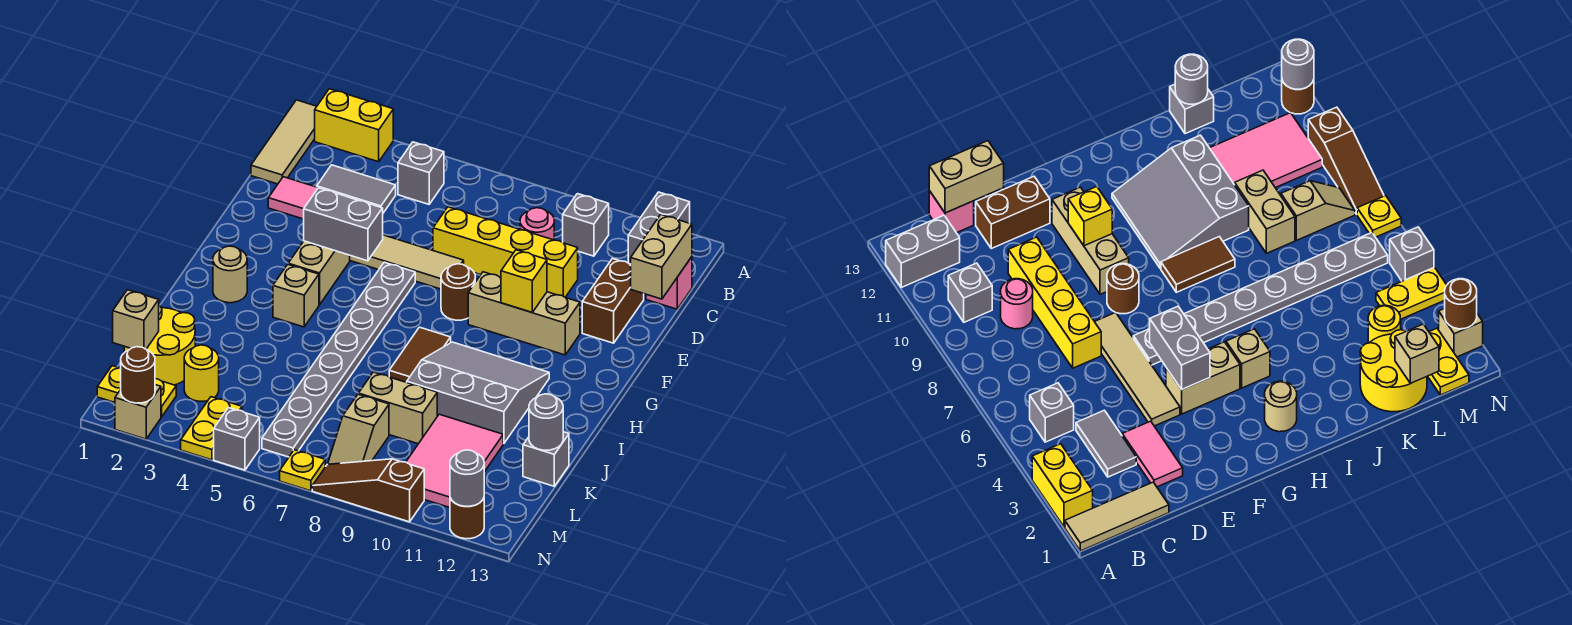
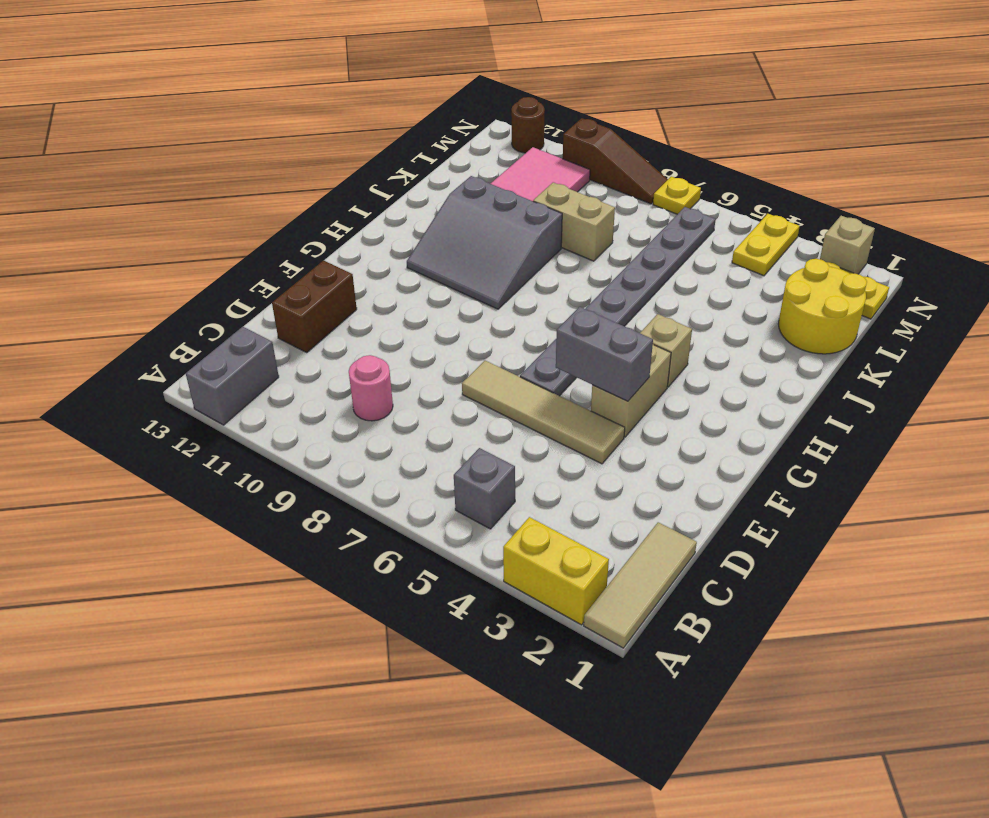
none -> grey brick B10 level 1
none -> grey tile C3:C4 level 1
none -> pink brick C13 level 1
none -> pink tile D2:D3 level 1

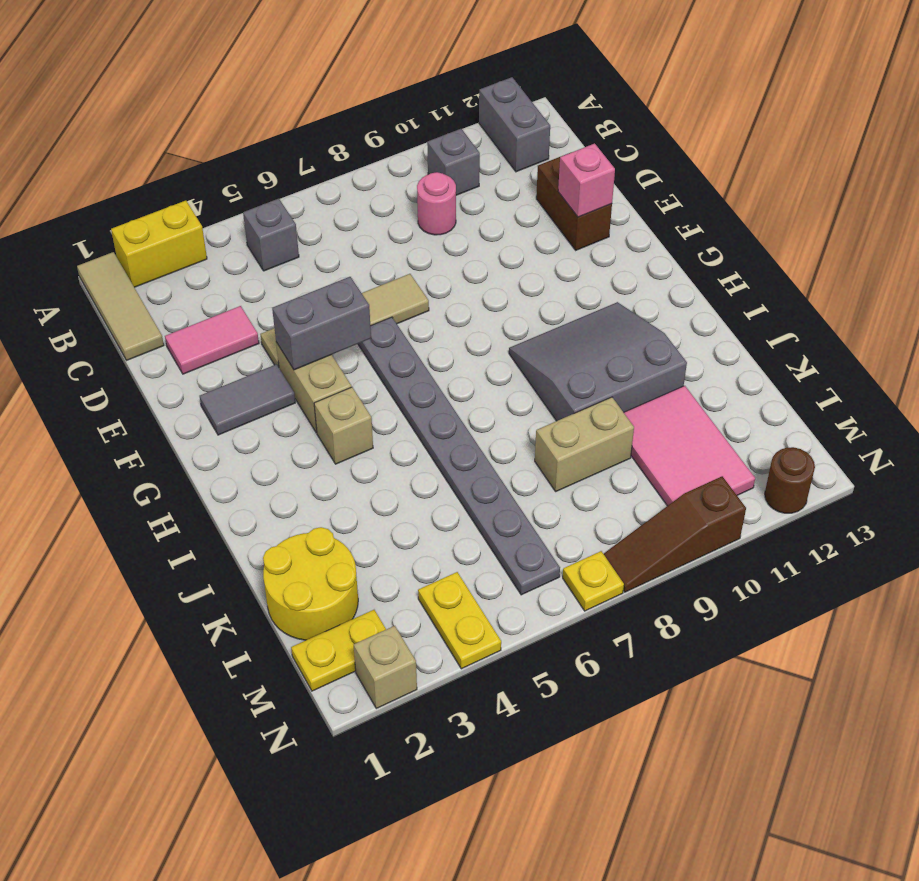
pink brick E12 level 2 -> pink brick C13 level 1
grey tile F2:F3 level 1 -> grey tile C3:C4 level 1
none -> yellow brick D7:D10 level 1
none -> brown round brick F8 level 1
none -> tan brick F9:F11 level 1
none -> tan round brick H2 level 1

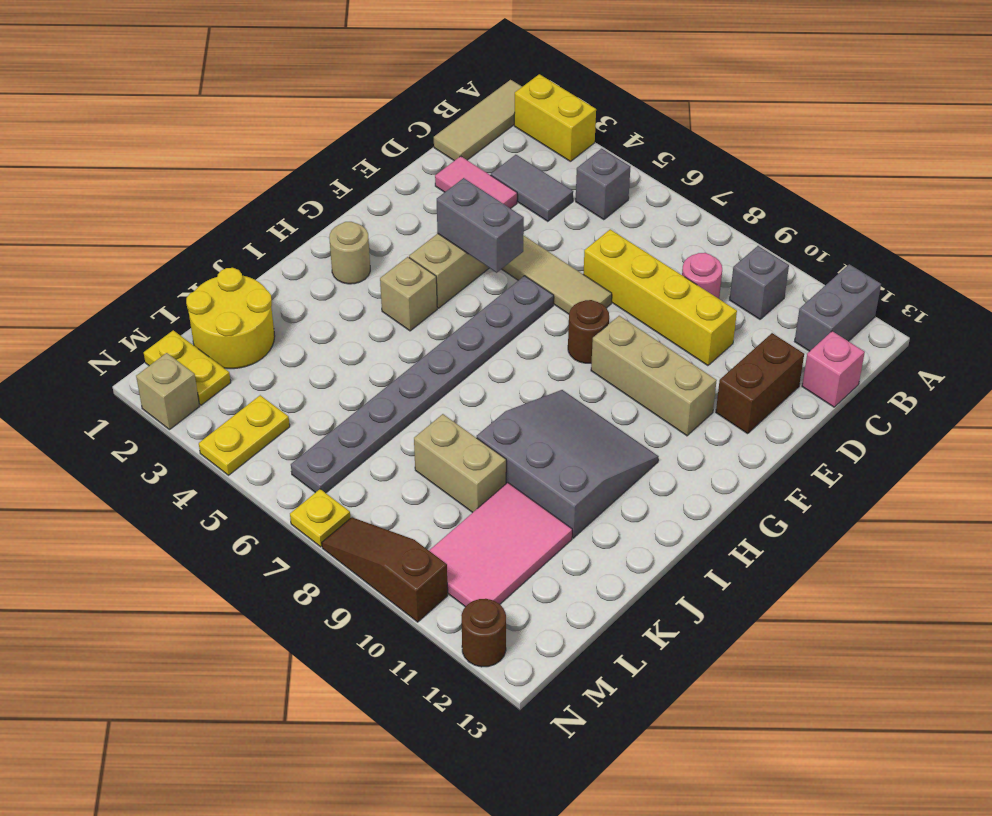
none -> brown tile H8:I8 level 1
none -> grey brick K13 level 1
none -> yellow round brick L3 level 1
none -> tan slope L8:M8 level 1 top L

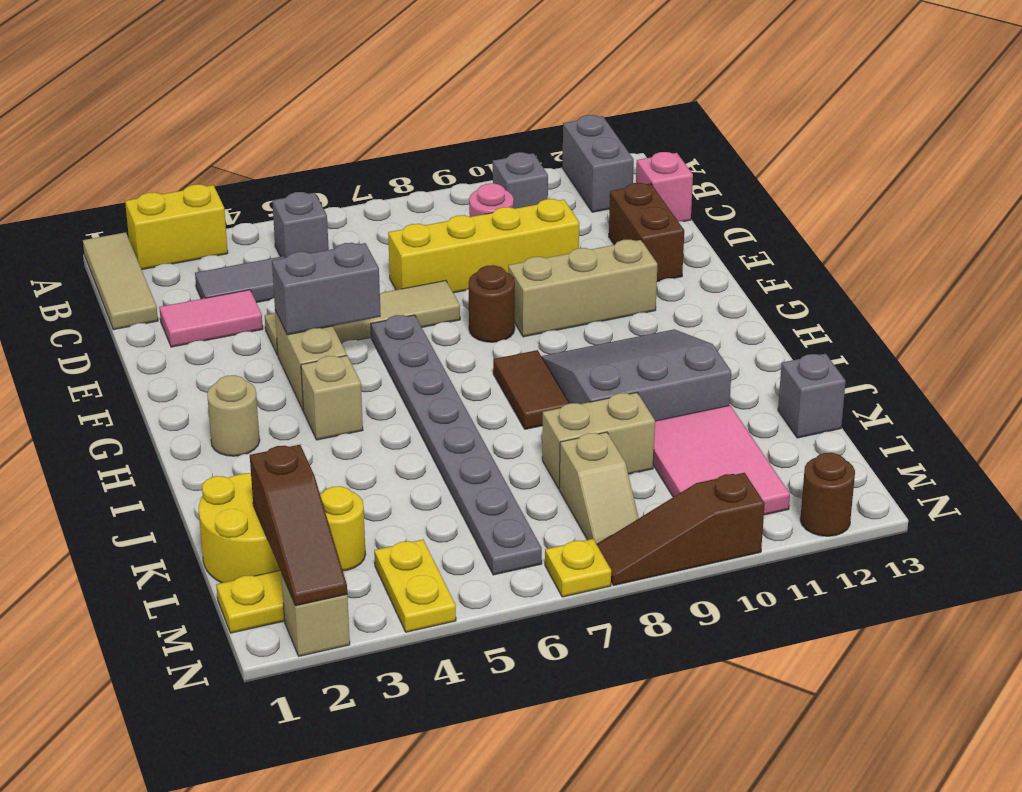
brown slope L2:N2 level 2 top L -> brown round brick N2 level 2
none -> grey brick N5 level 1
none -> tan brick C13:D13 level 2
none -> yellow brick F10 level 2
none -> grey round brick K13 level 2

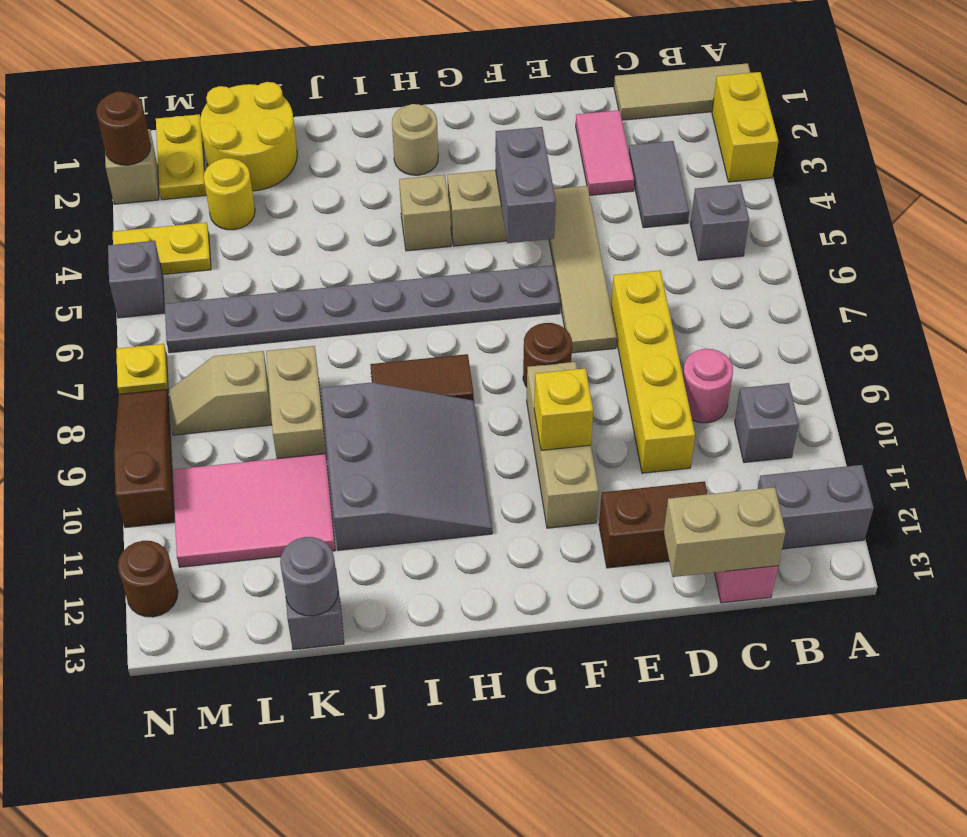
none -> tan brick L1 level 2
none -> grey round brick N12 level 2

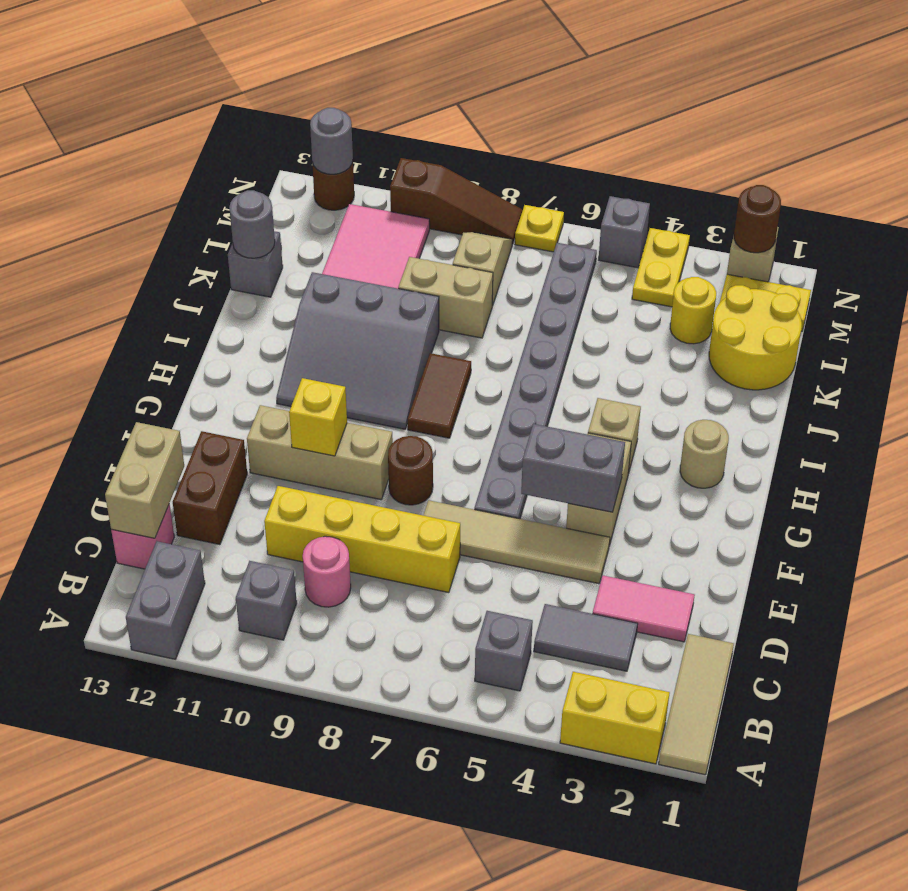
none -> tan brick L1 level 2

